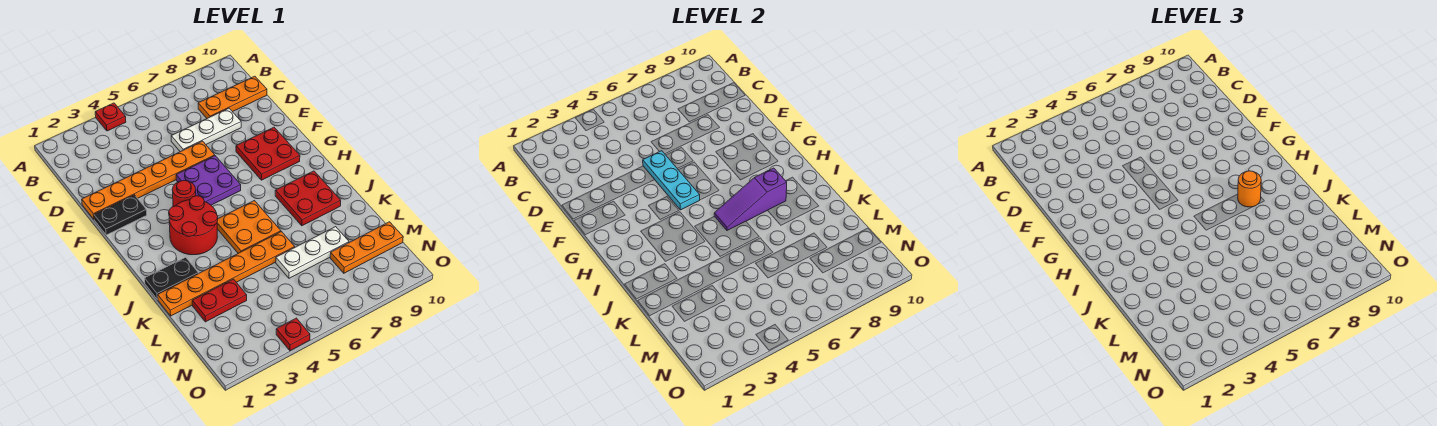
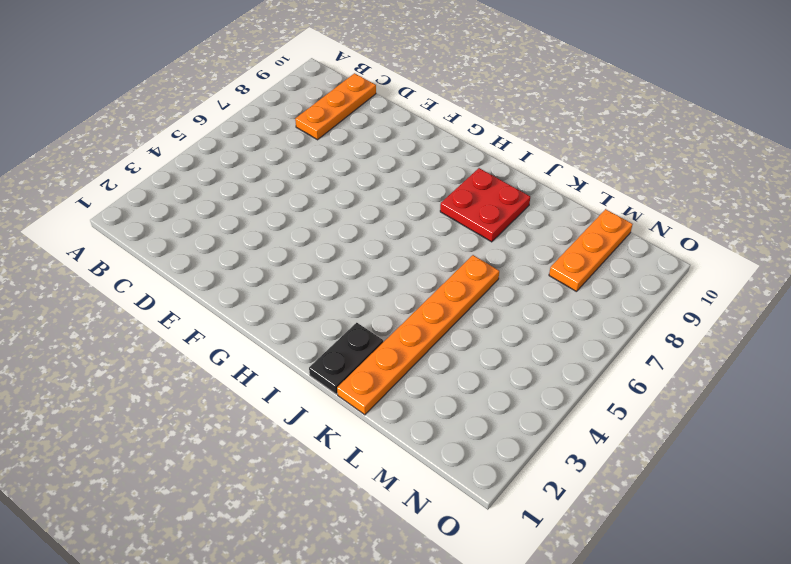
none -> red plate A4 level 1
none -> white plate D6:D8 level 1
none -> orange plate E1:E6 level 1

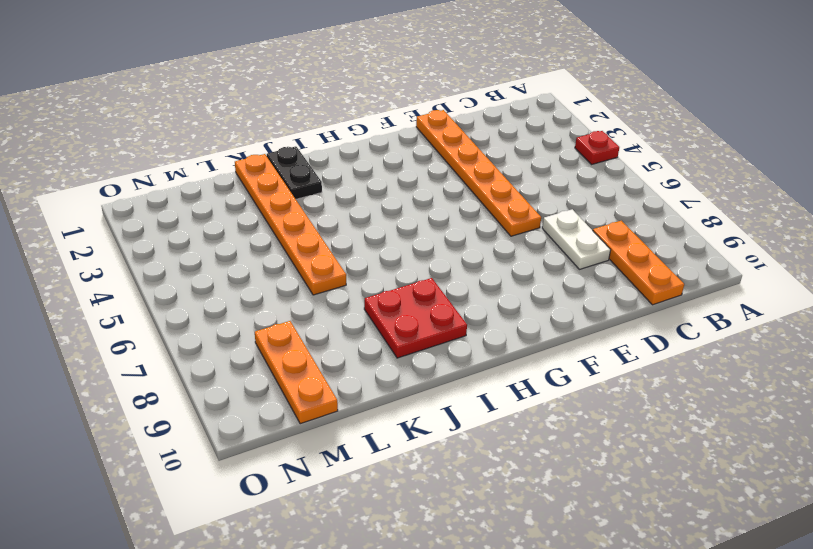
white plate D7:D8 level 1 -> white plate D6:D8 level 1
none -> black plate F1:F2 level 1
none -> purple plate F5:G6 level 1
none -> red plate F8:G9 level 1

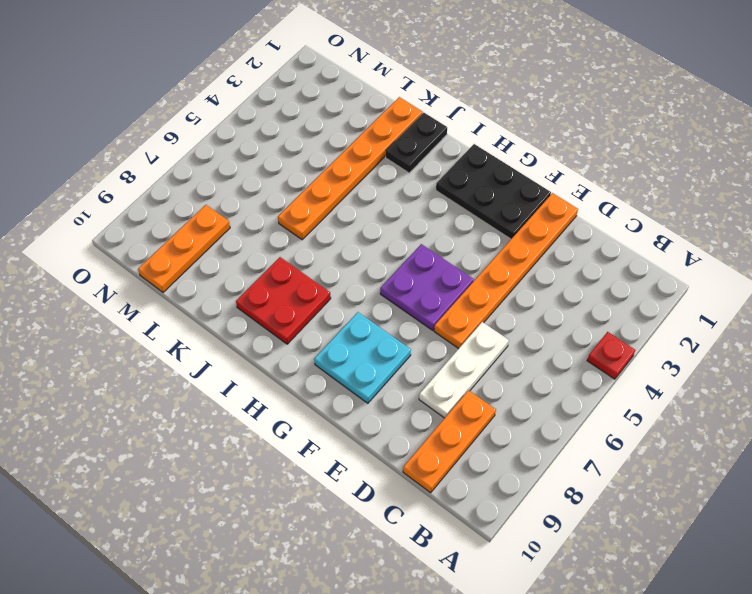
black plate F1:H2 level 1 -> black plate F1:F2 level 1
cyan plate F8:G9 level 1 -> red plate F8:G9 level 1
none -> red round brick G4 level 1
none -> red round brick H3:I4 level 1
none -> orange plate I5:J6 level 1

